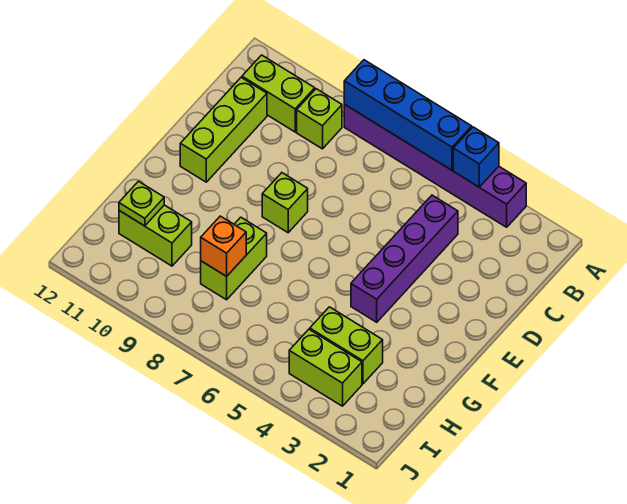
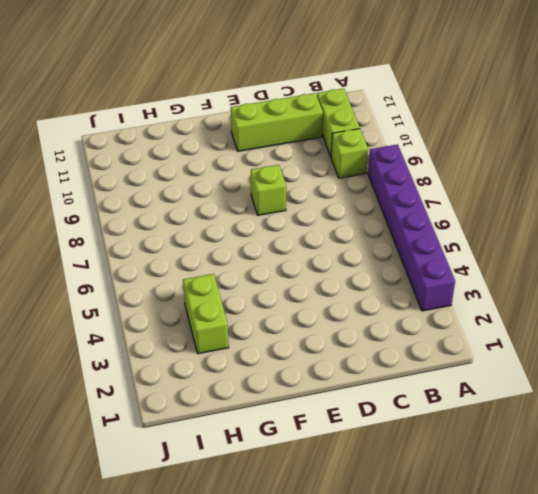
none -> purple brick C4:F4 level 1
none -> lime brick G8:H8 level 1
none -> lime brick H10:H11 level 1

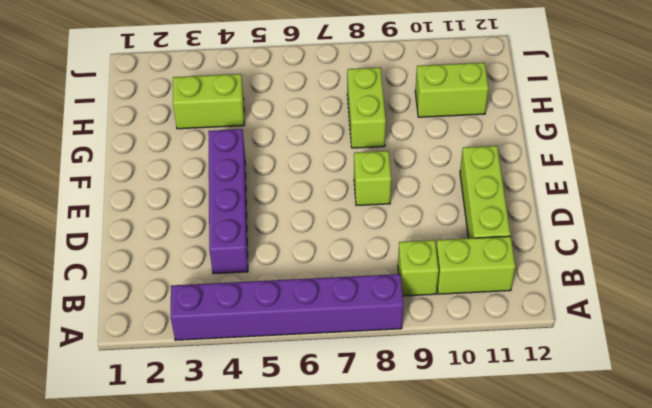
none -> lime brick I3:I4 level 1
none -> blue brick A4 level 2
none -> blue brick A5:A8 level 2

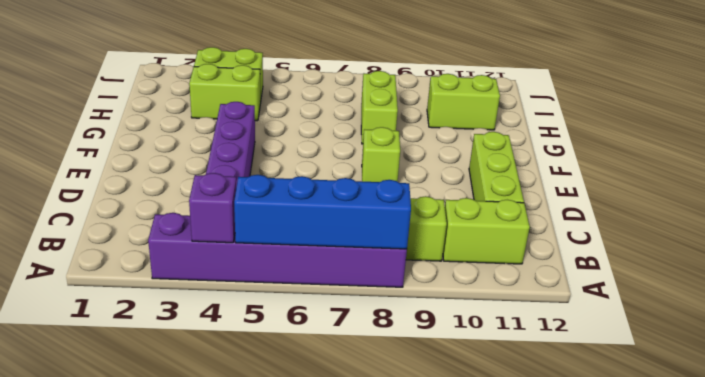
purple brick A4 level 2 -> blue brick A4 level 2
none -> orange brick H8 level 2
none -> lime plate H11 level 2

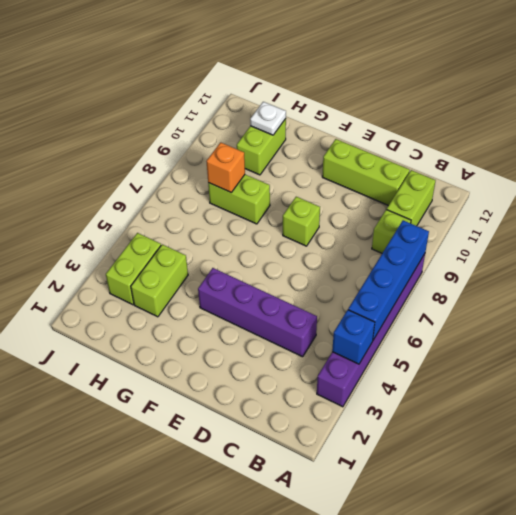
white plate H11 level 2 -> lime plate H11 level 2

